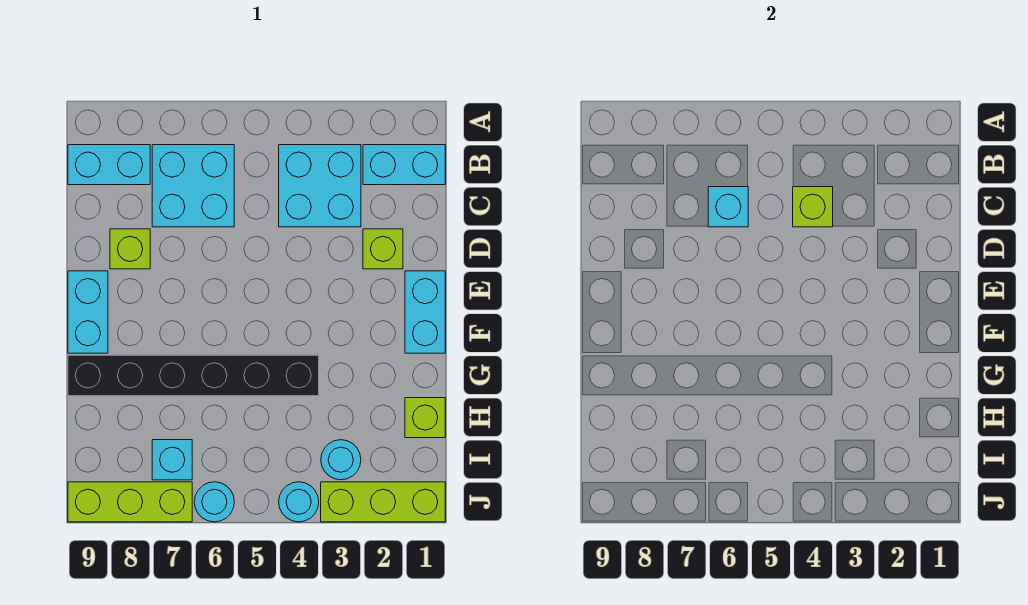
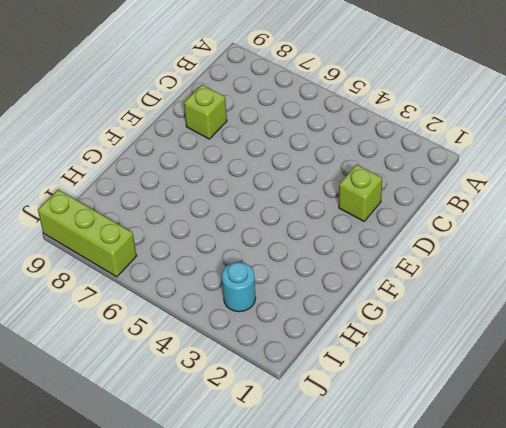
none -> cyan brick B1:B2 level 1
none -> cyan brick B3:C4 level 1
none -> cyan brick B6:C7 level 1

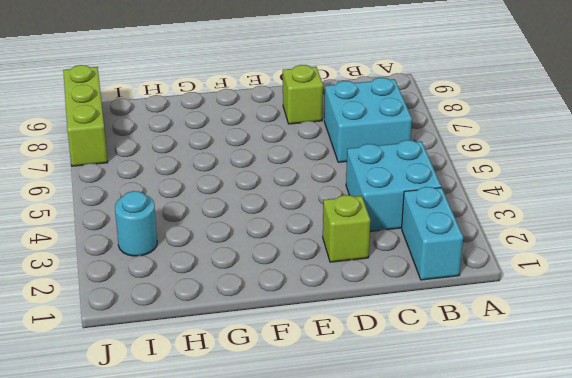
none -> cyan brick B8:B9 level 1
none -> cyan brick E1:F1 level 1
none -> cyan brick E9:F9 level 1

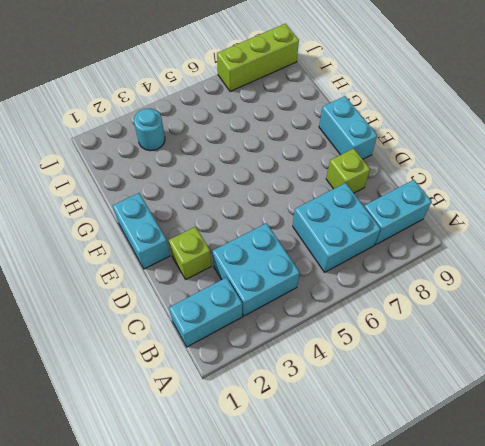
none -> black brick G4:G9 level 1
none -> lime brick H1 level 1
none -> cyan brick I7 level 1

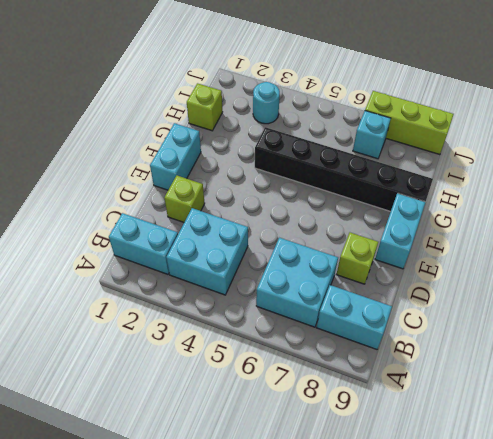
none -> lime brick J1:J3 level 1
none -> cyan round brick J4 level 1
none -> cyan round brick J6 level 1

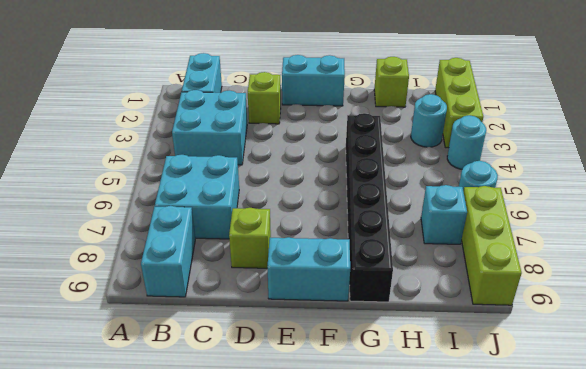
none -> lime brick C4 level 2
none -> cyan brick C6 level 2

